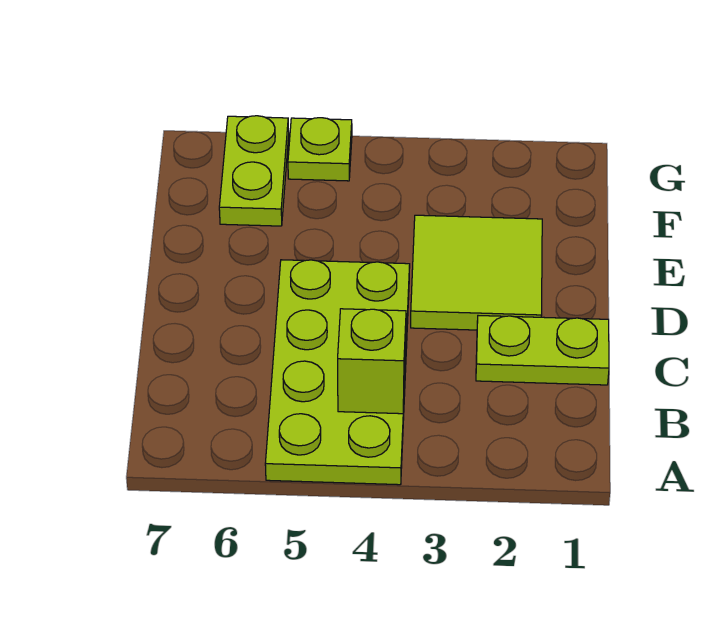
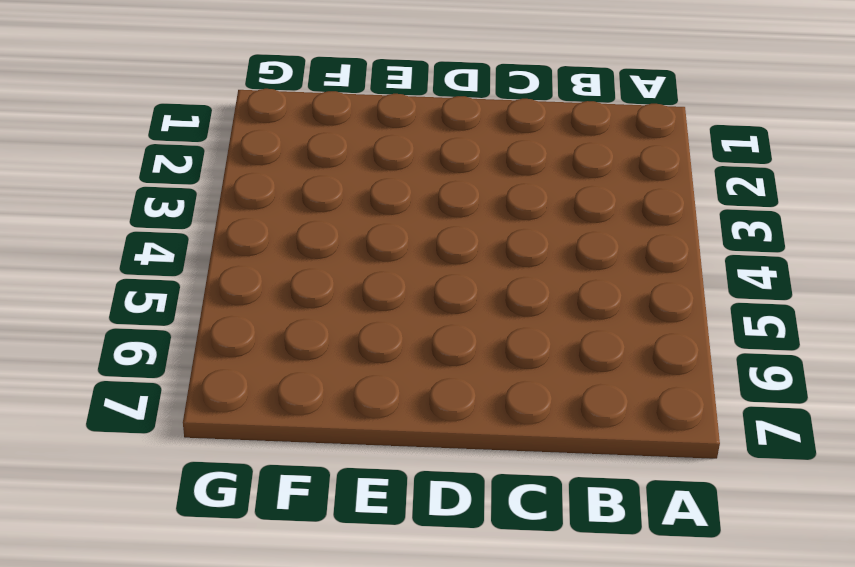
none -> lime plate A4:D5 level 1
none -> lime plate C1:C2 level 1

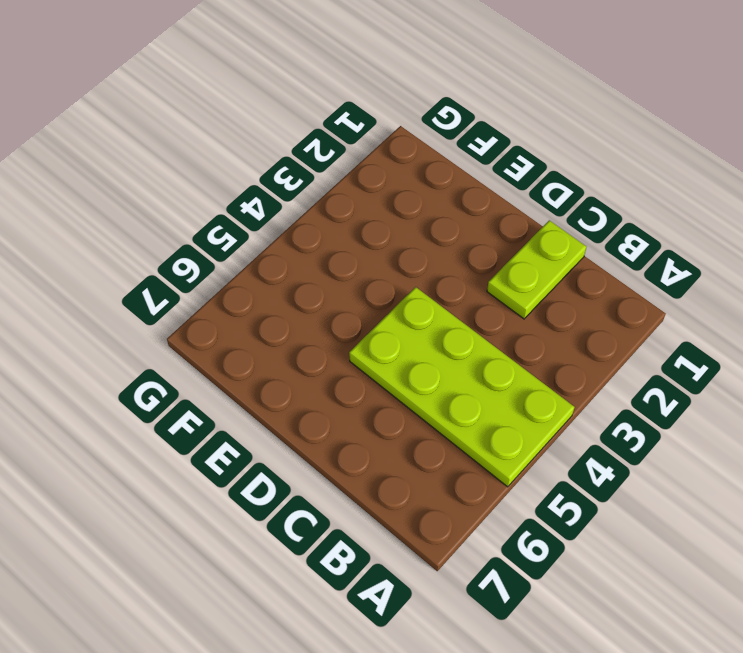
none -> lime tile D2:E3 level 1
none -> lime plate F6:G6 level 1

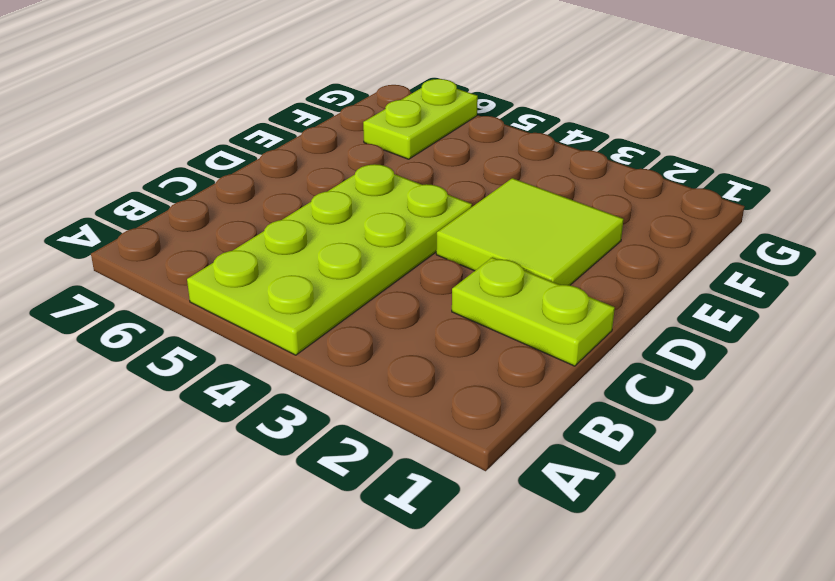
none -> lime plate G5 level 1
none -> lime brick B4 level 2

